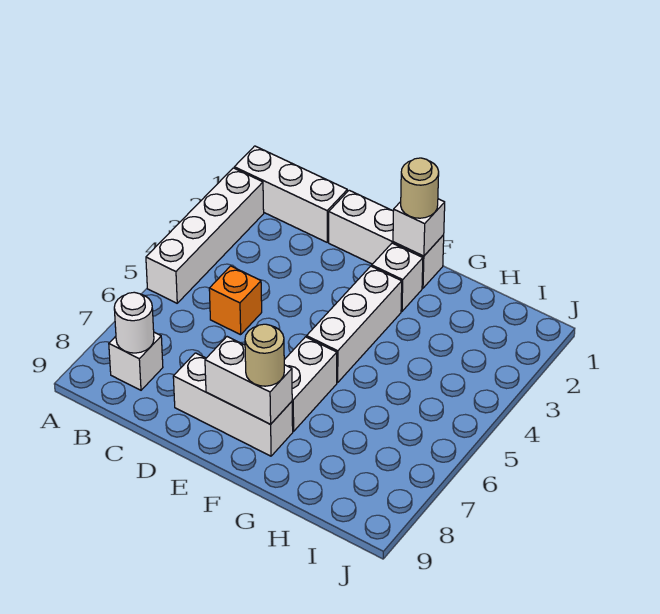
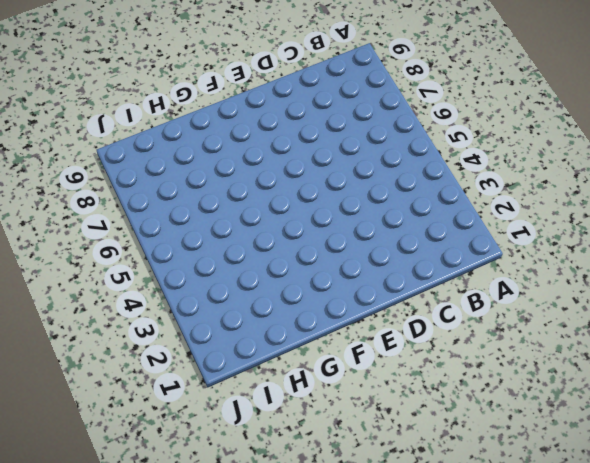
none -> white brick A1:C1 level 1
none -> white brick A2:A5 level 1
none -> white brick B8 level 1

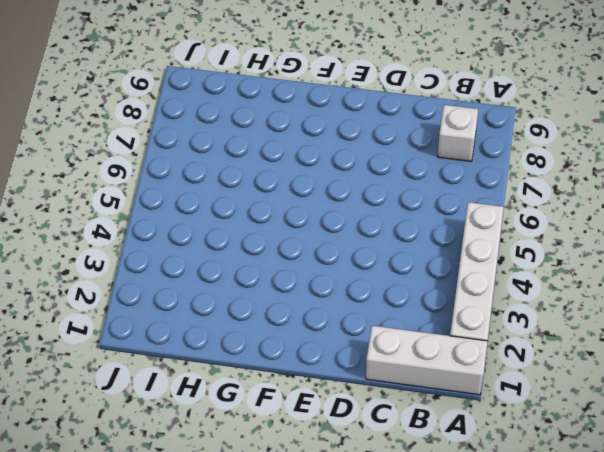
none -> orange brick C5 level 1
none -> white brick D1:F1 level 1
none -> white brick D8:F8 level 1

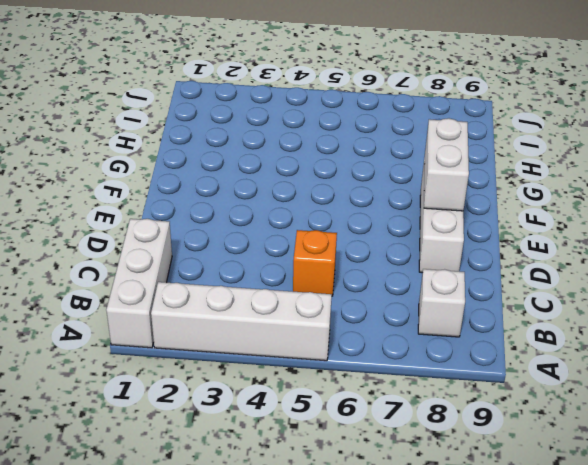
none -> white brick D1:F1 level 1
none -> white brick F2 level 1
none -> white brick F3:F5 level 1

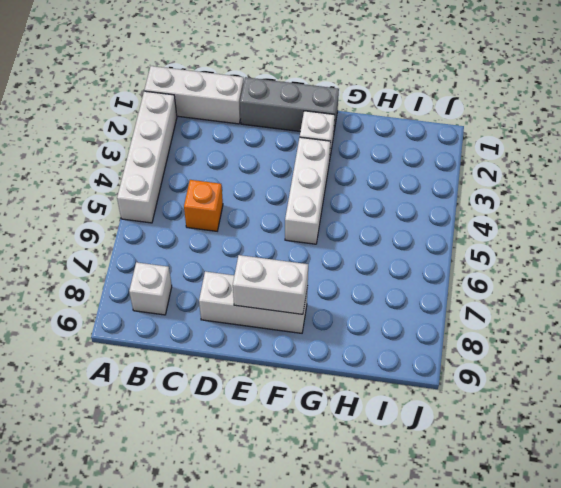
grey brick D1:F1 level 1 -> white brick D1:F1 level 1
none -> white brick F6:F7 level 1
none -> white round brick B8 level 2
none -> white brick F1 level 2

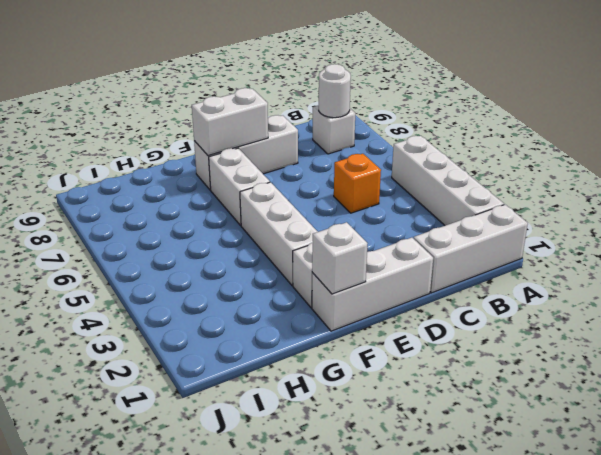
none -> tan round brick F1 level 3
none -> tan round brick F8 level 3

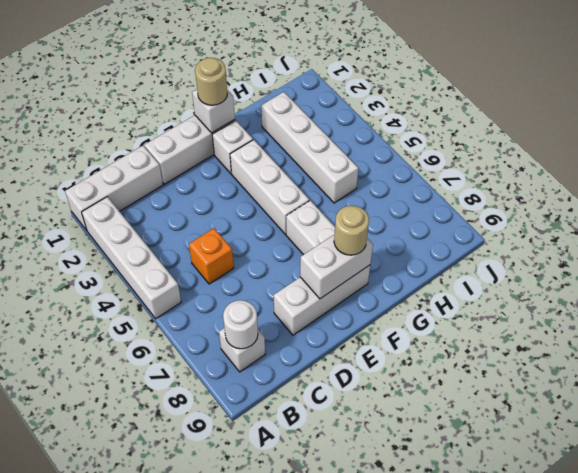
white brick H2:H5 level 1 -> none

